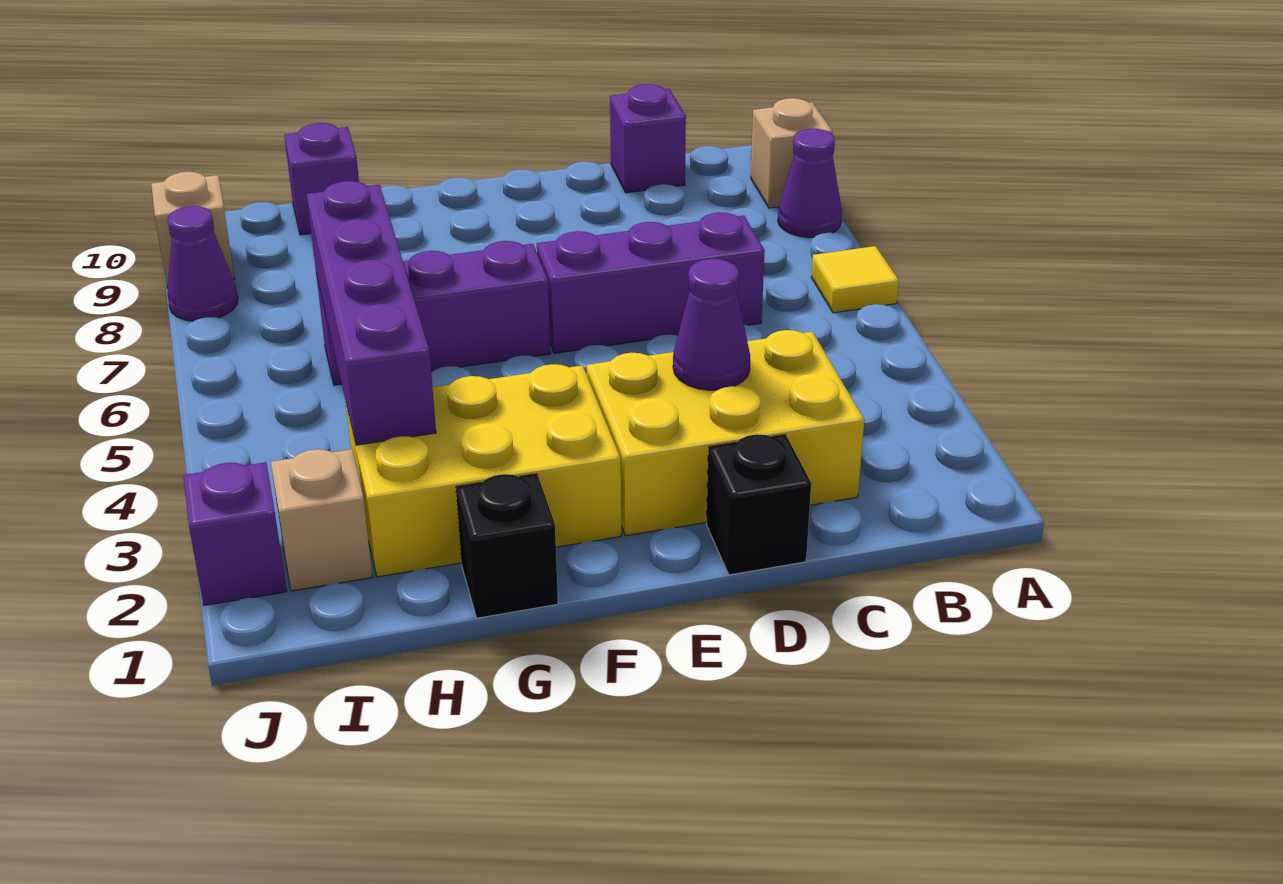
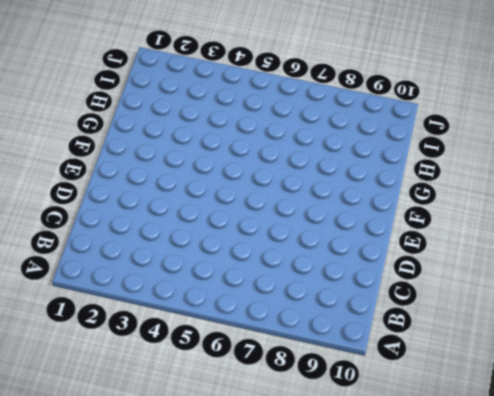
none -> yellow tile A6 level 1
none -> purple cone A8 level 1
none -> tan brick A9 level 1

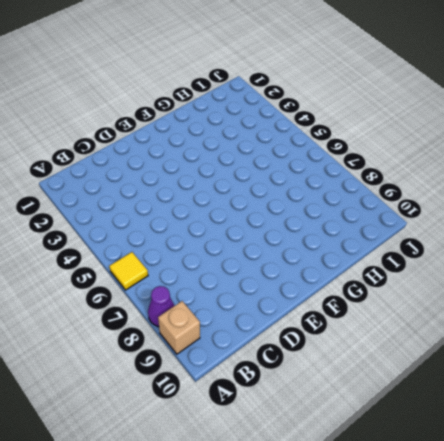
none -> yellow brick C2:E3 level 1
none -> purple brick C6:E6 level 1
none -> purple brick C10 level 1

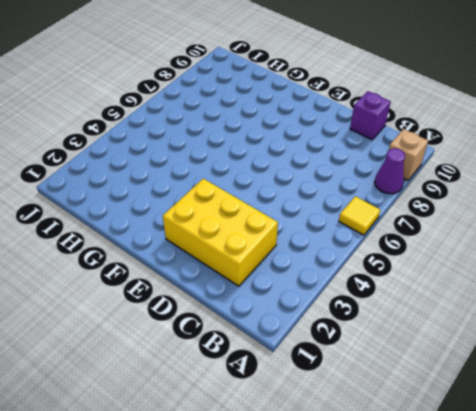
none -> purple brick C6:E6 level 1
none -> black brick D1 level 1
none -> yellow brick F2:H3 level 1

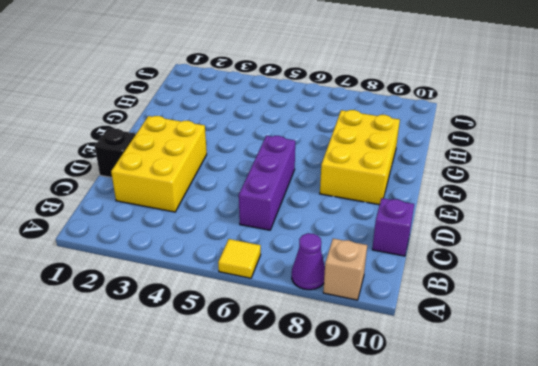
yellow brick E8:G9 level 1 -> yellow brick F2:H3 level 1
none -> purple brick F6:H6 level 1
none -> black brick G1 level 1
none -> purple brick H10 level 1

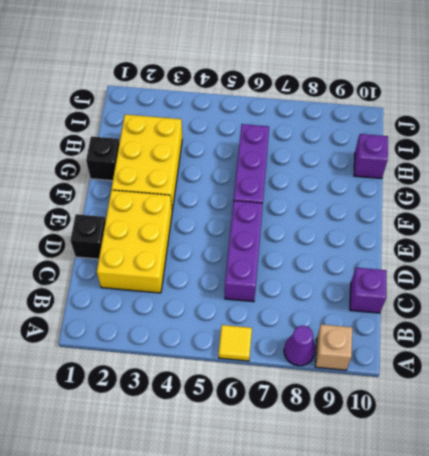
none -> tan brick I2 level 1
none -> purple brick J2 level 1
none -> purple cone J8 level 1

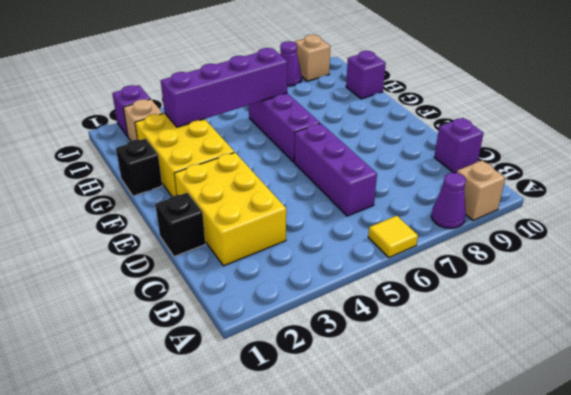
none -> purple cone D3 level 2

